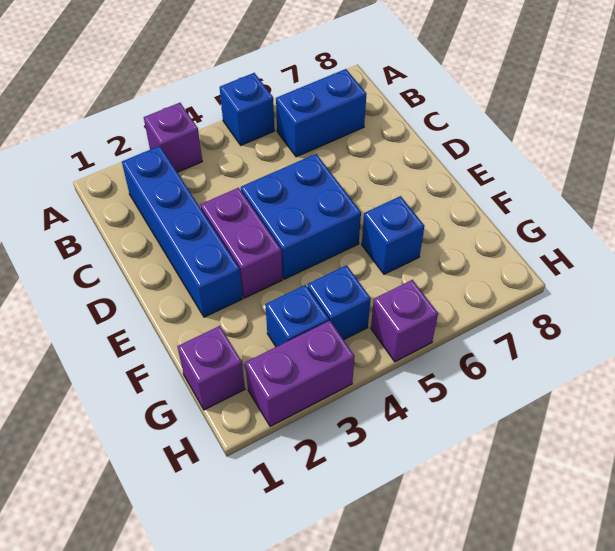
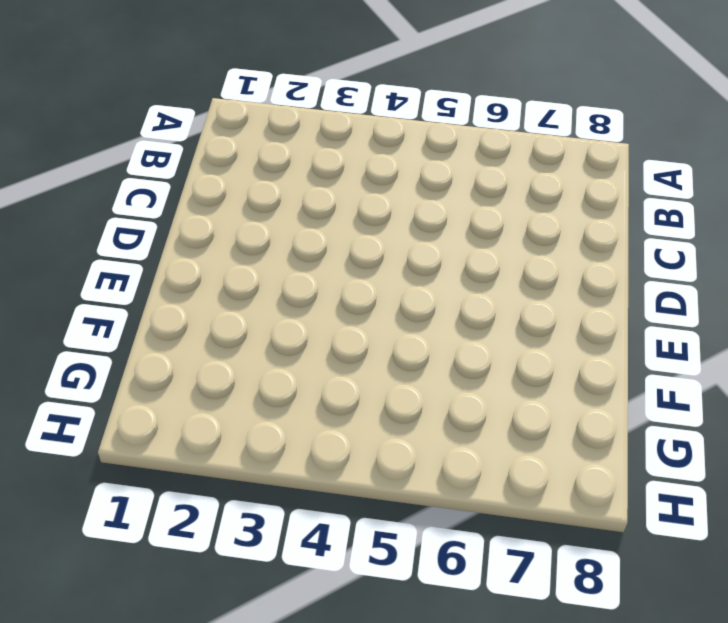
none -> purple brick A3 level 1
none -> blue brick A5 level 1
none -> blue brick B2:E2 level 1

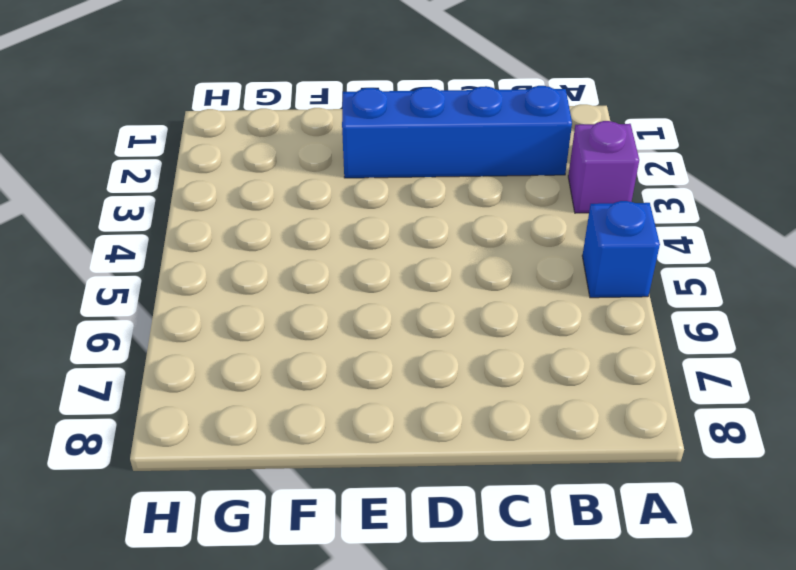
none -> blue brick B6:B7 level 1
none -> purple brick D3:E3 level 1
none -> blue brick D4:E5 level 1

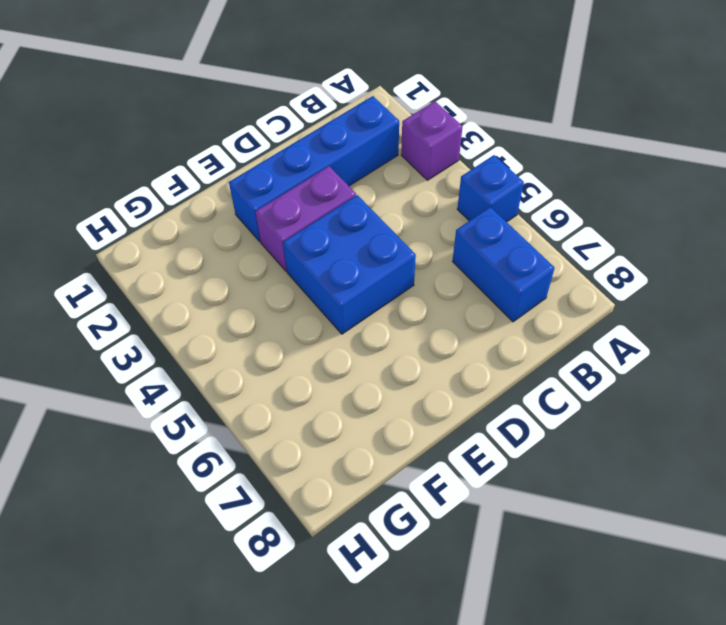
none -> blue brick F6 level 1
none -> purple brick G1 level 1
none -> blue brick G3 level 1

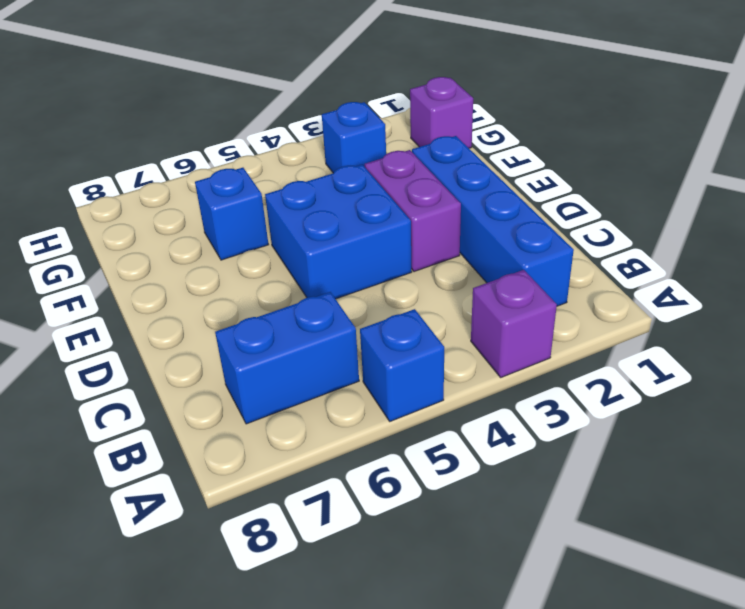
none -> blue brick G4 level 1
none -> purple brick H2:H3 level 1
none -> purple brick H5 level 1

